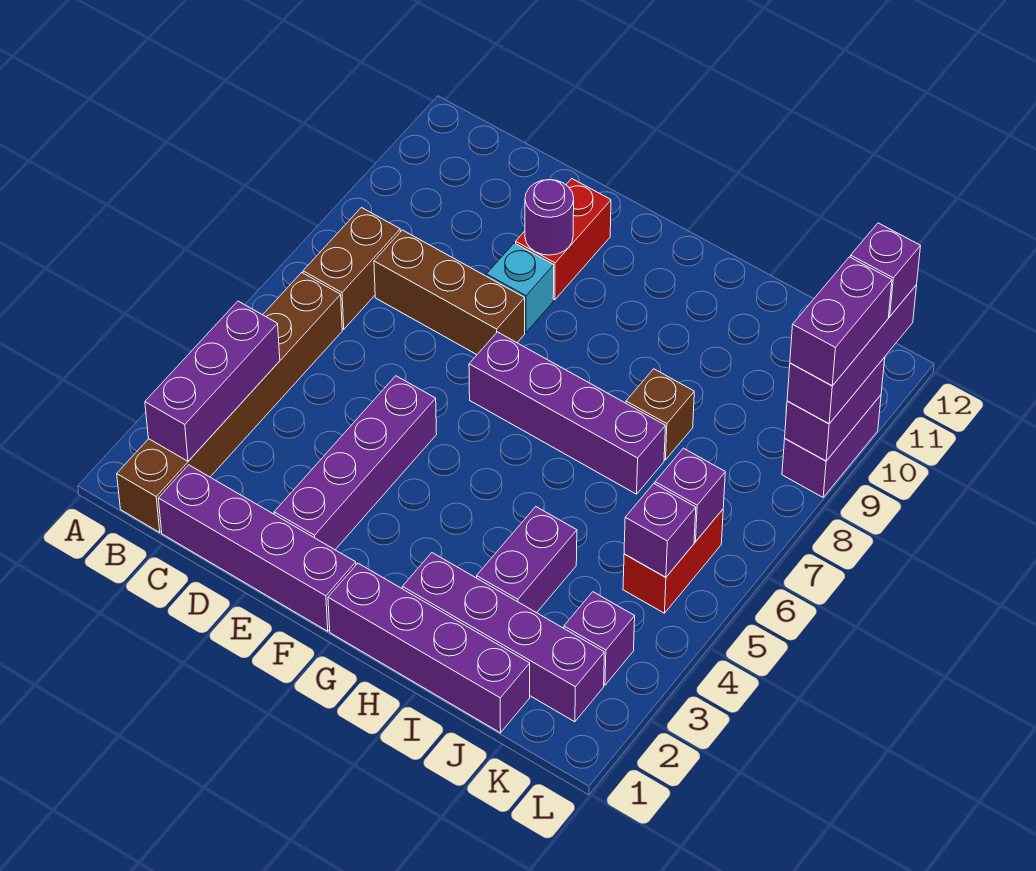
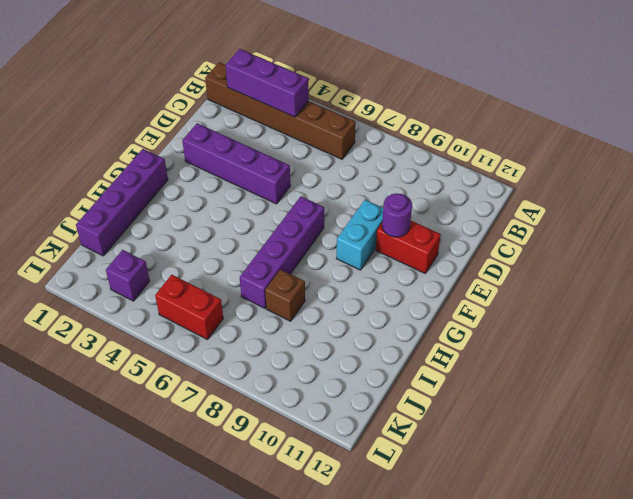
cyan brick E9:F9 level 1 -> cyan brick E9 level 1
none -> brown brick B7:B8 level 1
none -> purple brick C1:F1 level 1
none -> brown brick C8:E8 level 1

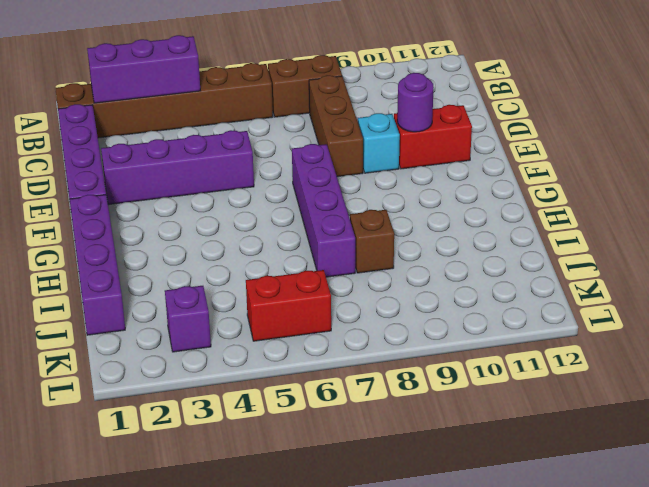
none -> purple brick H2:K2 level 1
none -> purple brick I3:I4 level 1
none -> purple brick L9:L10 level 1

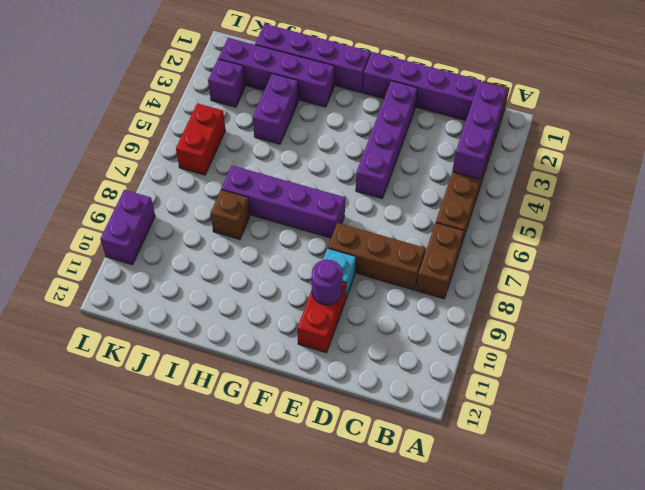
none -> purple brick K5 level 2
none -> purple brick K6 level 2
none -> purple brick L9:L10 level 2

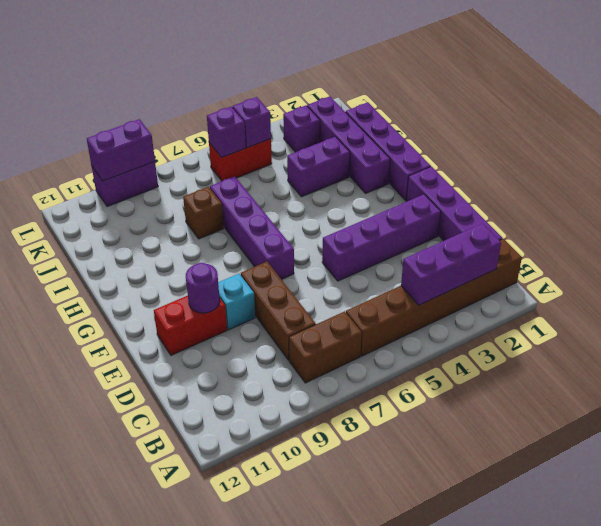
none -> purple brick L9:L11 level 3
none -> purple brick L9:L10 level 4
none -> purple brick L11 level 4

